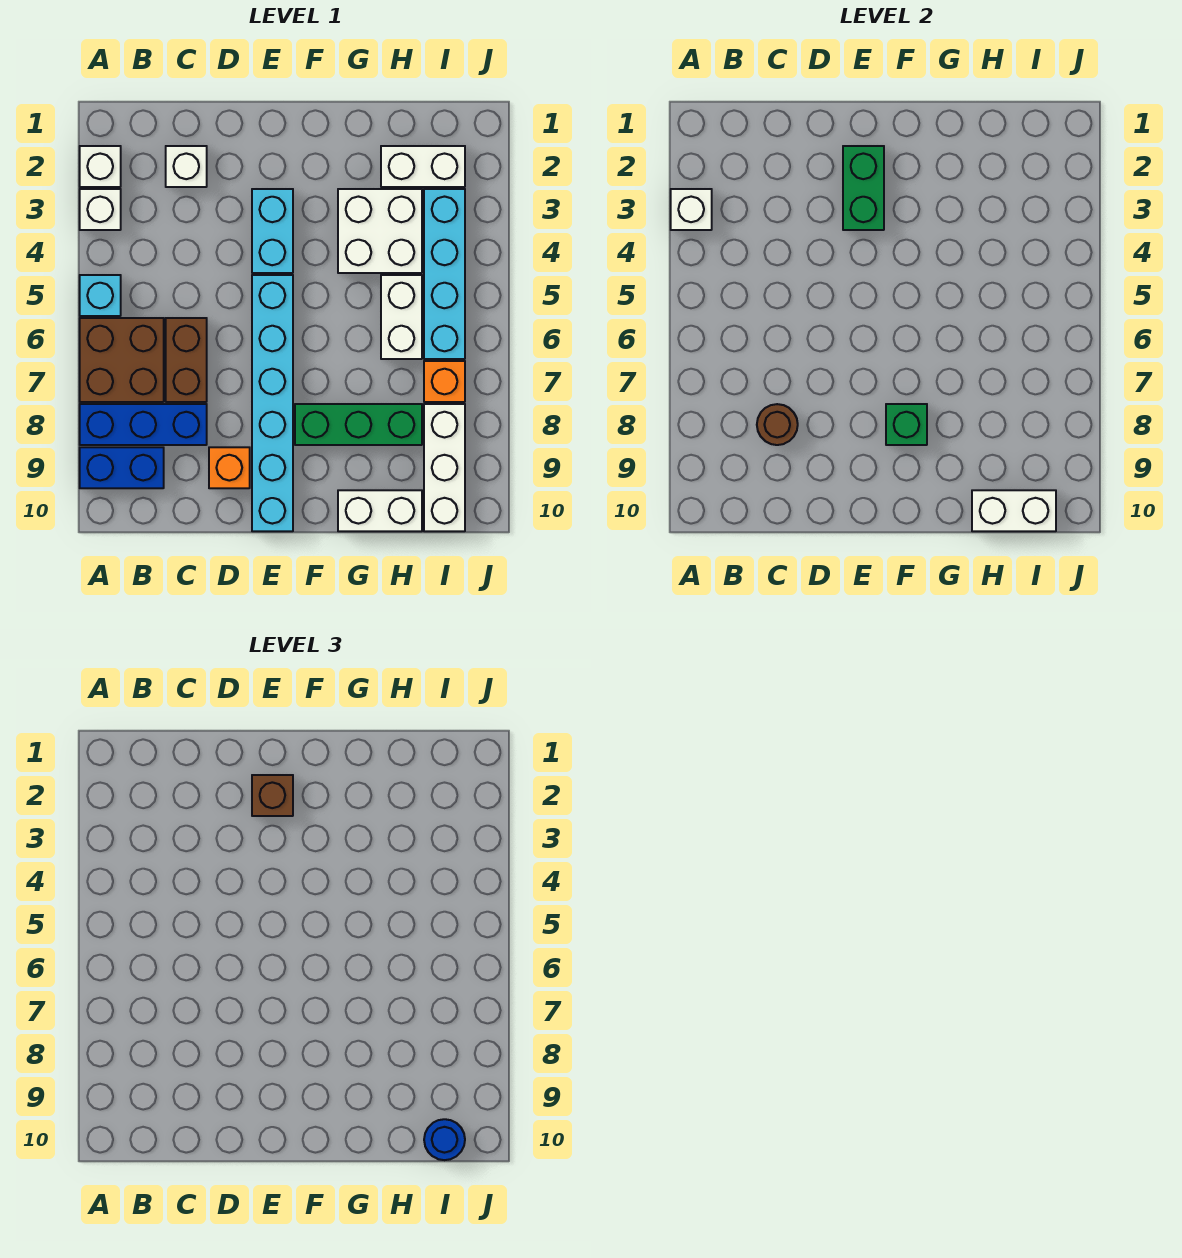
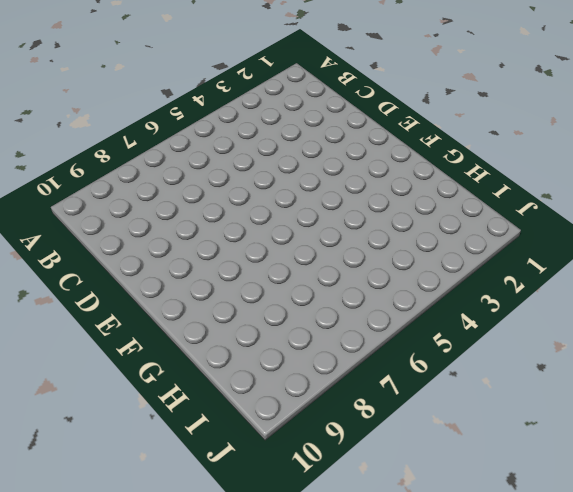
none -> white brick A2 level 1
none -> white brick A3 level 1
none -> cyan brick A5 level 1

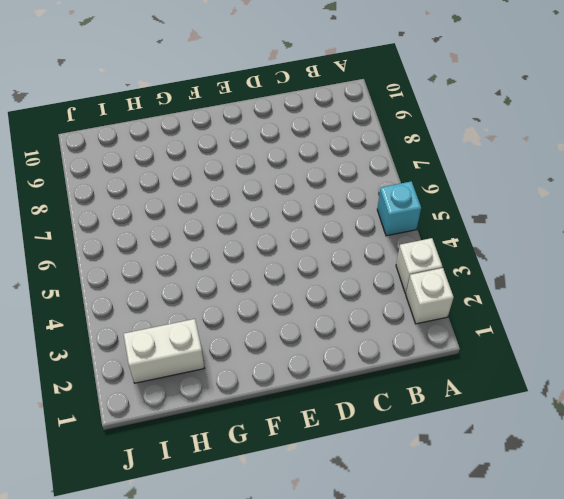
none -> brown brick A6:B7 level 1
none -> blue brick A8:C8 level 1
none -> blue brick A9:B9 level 1

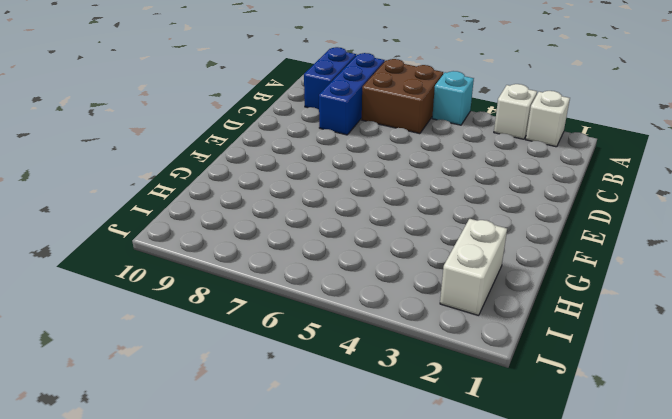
none -> white brick C2 level 1
none -> brown brick C6:C7 level 1
none -> orange brick D9 level 1

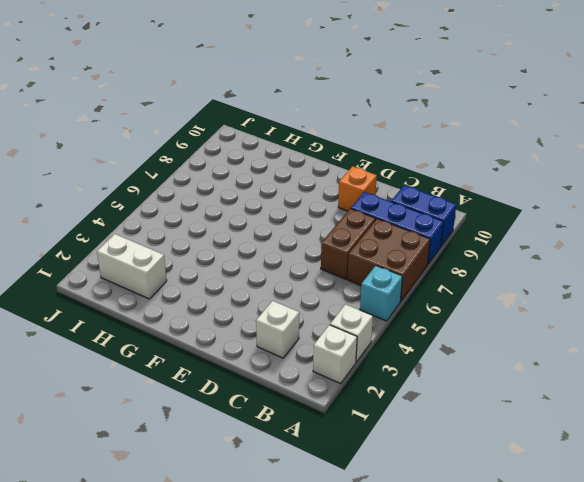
none -> cyan brick E3:E4 level 1
none -> cyan brick E5:E10 level 1
none -> green brick F8:H8 level 1

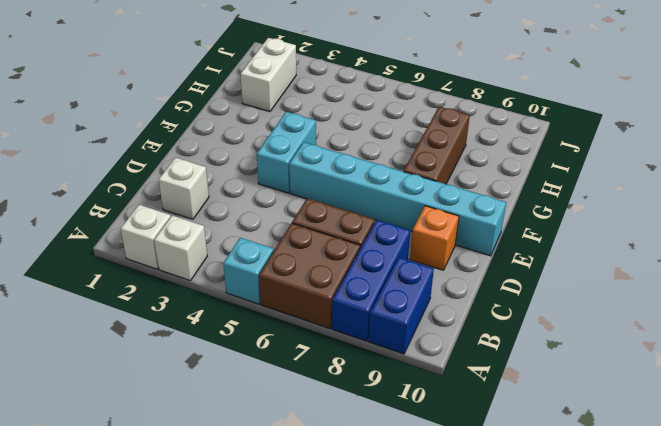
cyan brick E4:F4 level 1 -> cyan brick E3:E4 level 1
brown brick F8:H8 level 1 -> green brick F8:H8 level 1
none -> white brick G3:H4 level 1
none -> white brick G10:H10 level 1
none -> white brick H5:H6 level 1

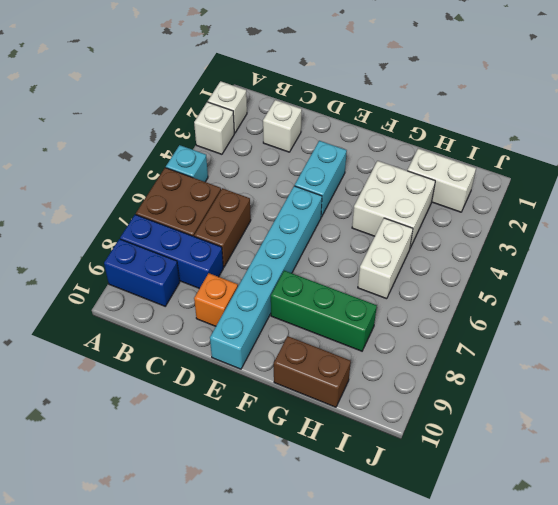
brown brick G10:H10 level 1 -> white brick G10:H10 level 1
none -> cyan brick I3:I6 level 1
none -> orange brick I7 level 1
none -> white brick I8:I10 level 1

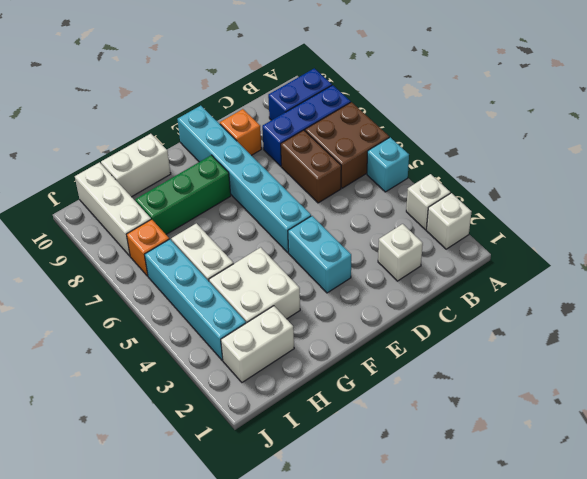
none -> white brick A3 level 2
none -> brown round brick C8 level 2
none -> green brick E2:E3 level 2

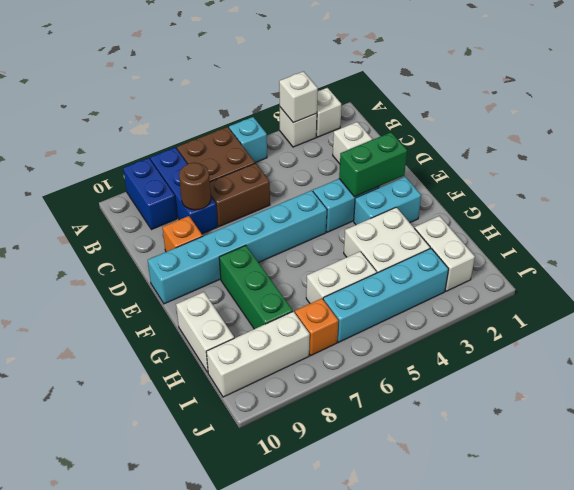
cyan brick F2:F3 level 1 -> none
none -> green brick F8 level 2
none -> white brick H10:I10 level 2
none -> brown brick E2 level 3

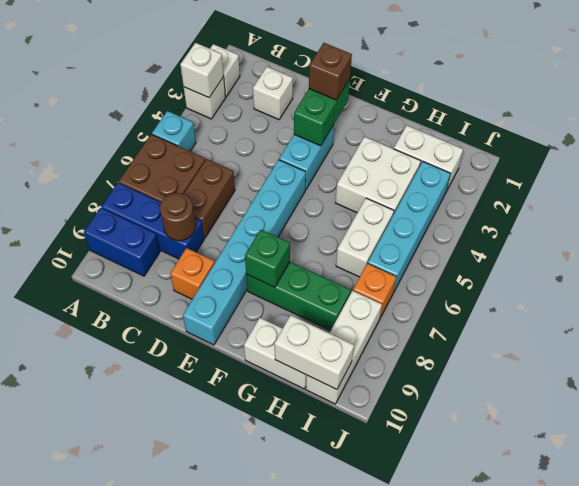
none -> blue round brick I10 level 3

